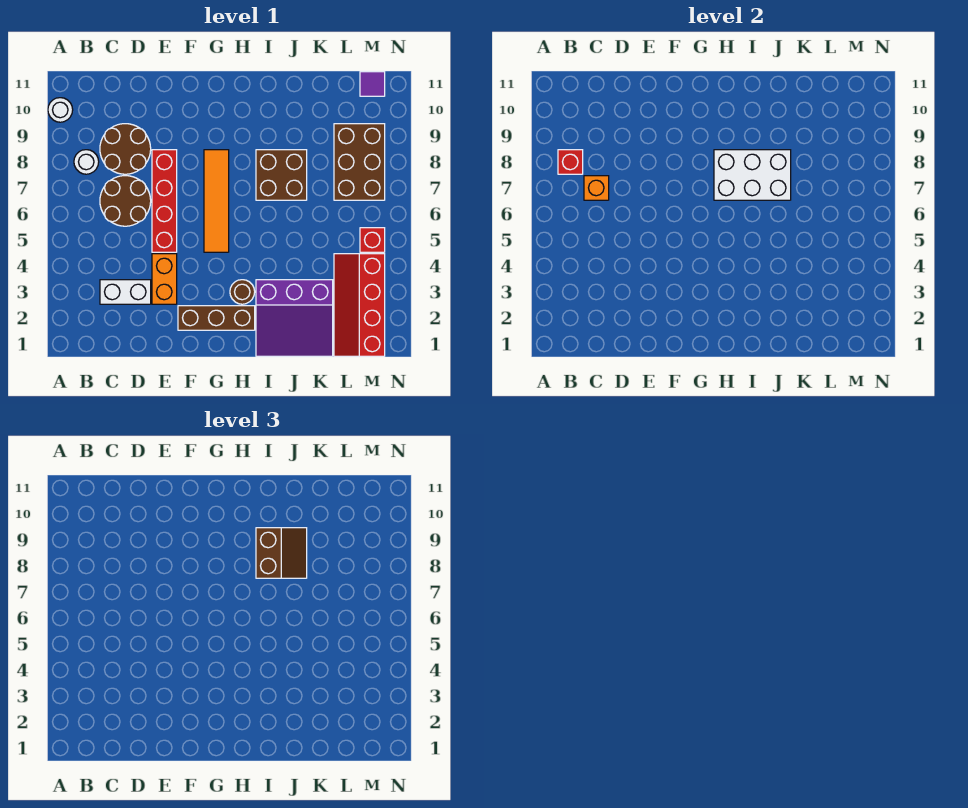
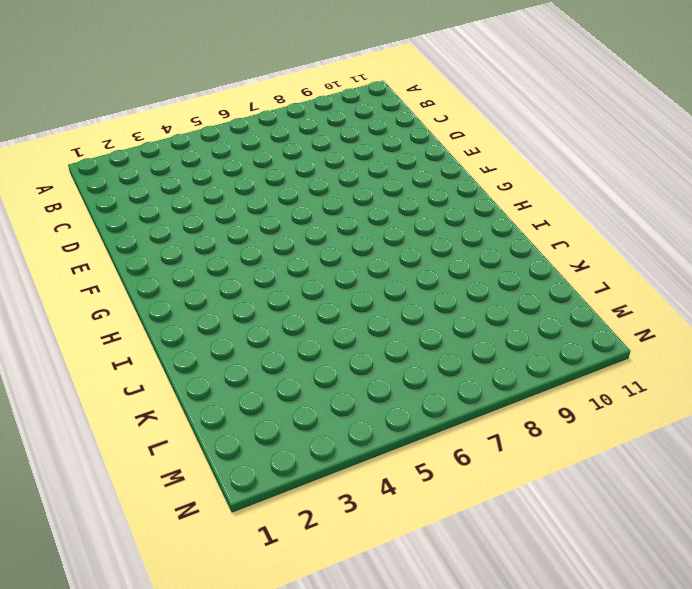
none -> white round brick A10 level 1
none -> white round brick B8 level 1
none -> white brick C3:D3 level 1

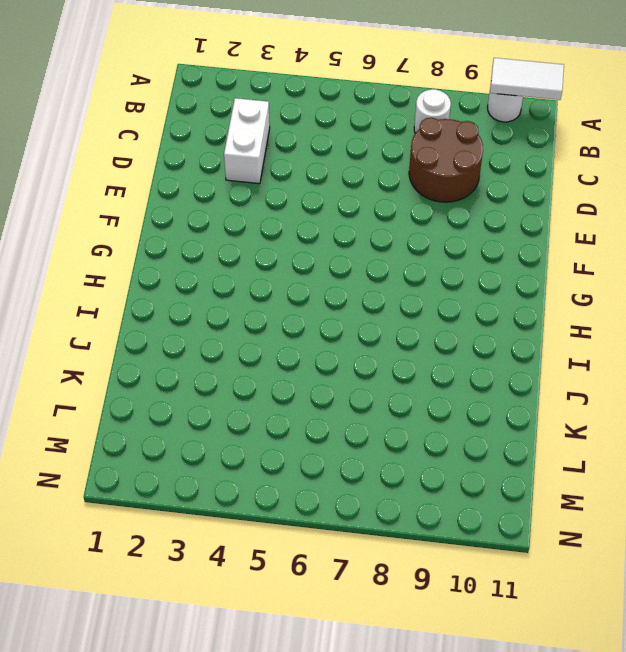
white tile A10:A11 level 2 -> none
none -> brown round brick C6:D7 level 1
none -> orange brick E3:E4 level 1
none -> red brick E5:E8 level 1

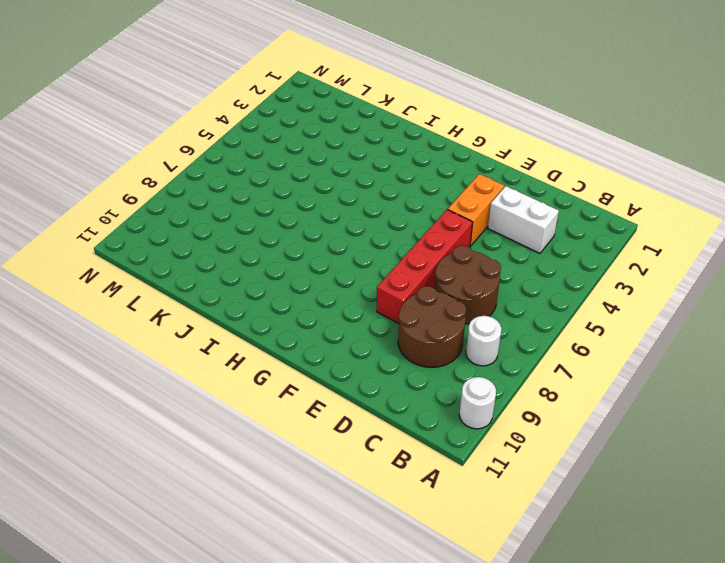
none -> brown brick F2:H2 level 1
none -> orange tile G5:G8 level 1
none -> brown round brick H3 level 1

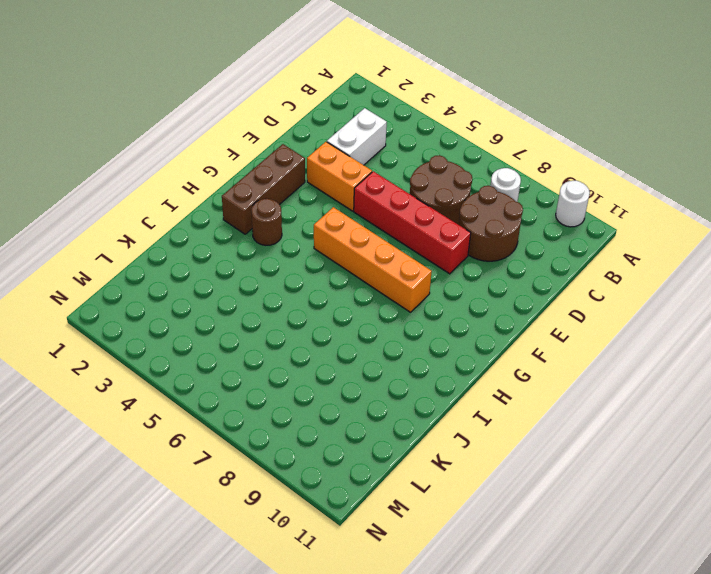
orange brick G5:G8 level 1 -> orange tile G5:G8 level 1
none -> purple slope I1:K3 level 1 top 3
none -> brown brick I7:J8 level 1
none -> red slope L1:M4 level 1 top M

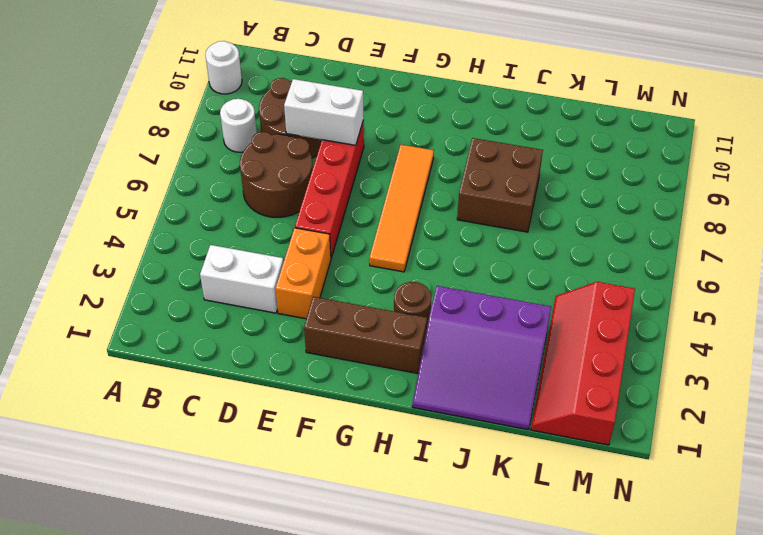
white brick D8:E8 level 2 -> none
none -> brown brick L7:M9 level 1
none -> red brick M5 level 1
none -> purple tile M11 level 1

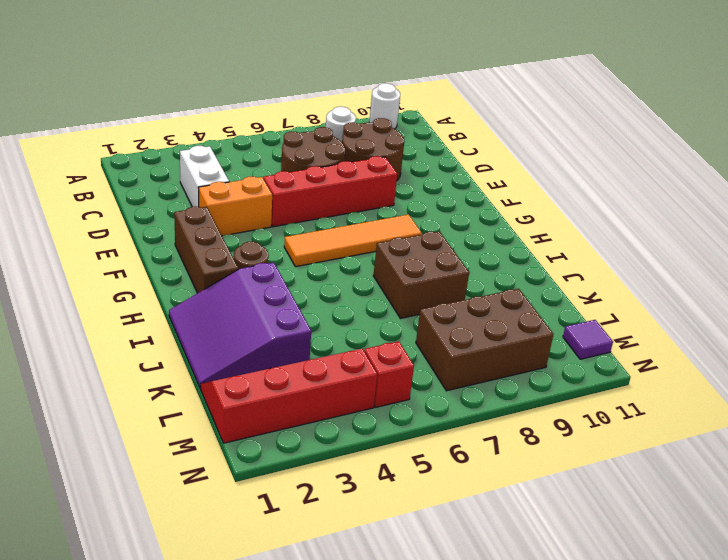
none -> red brick B8 level 2
none -> orange brick C7 level 2
none -> white brick H7:J8 level 2

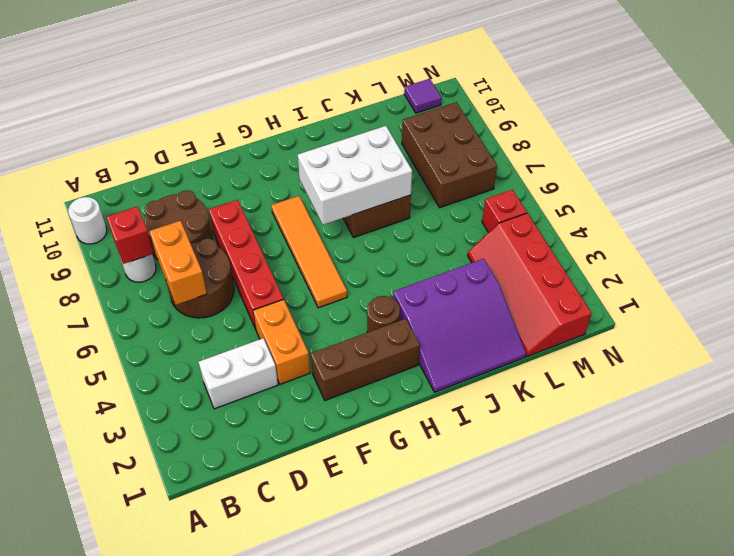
orange brick C6:C7 level 2 -> orange brick C7 level 2
none -> brown slope I8:J9 level 3 top I

